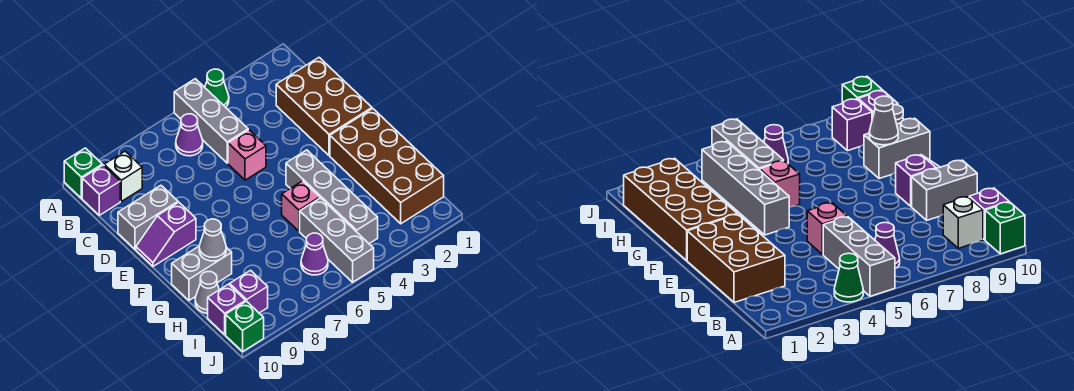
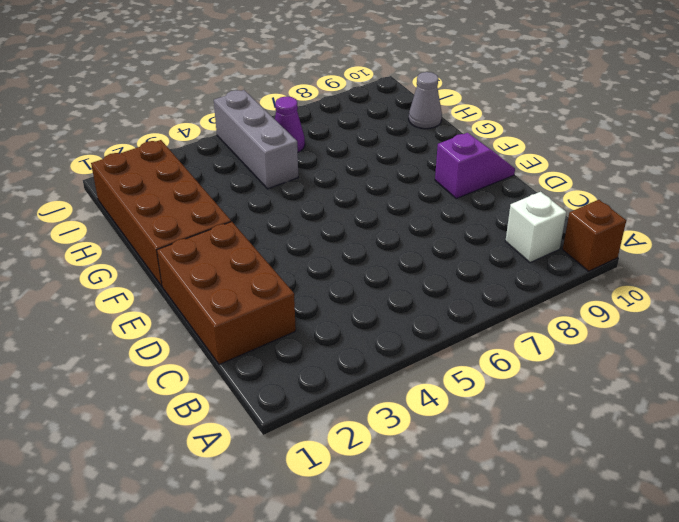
brown brick A10 level 1 -> green brick A10 level 1
none -> green cone A4 level 1
none -> grey brick A5:C5 level 1
none -> purple cone B6 level 1

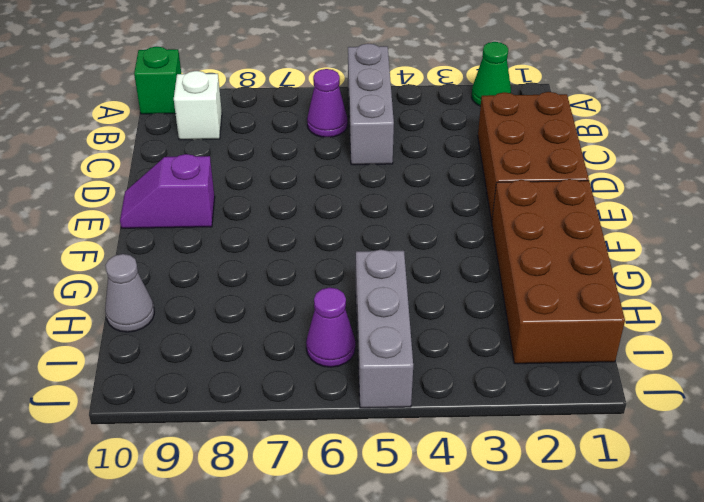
green cone A2 level 1 -> green cone A4 level 1
none -> purple brick B10 level 1
none -> pink brick D5 level 1
none -> grey brick D9:D10 level 1

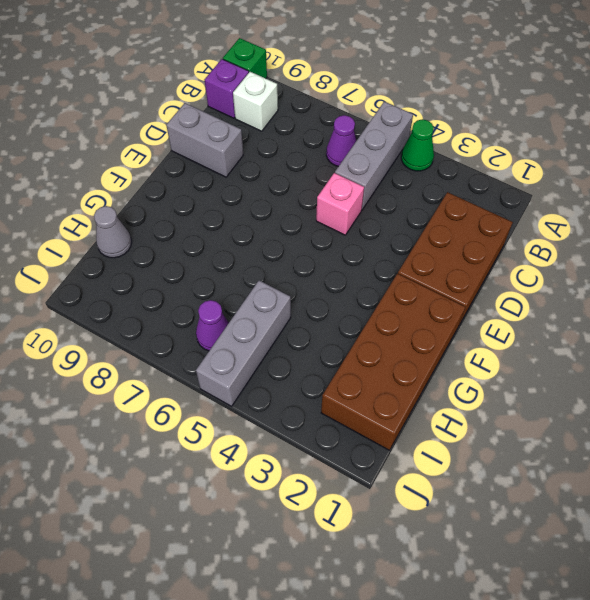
none -> purple slope E9:E10 level 1 top 9
none -> grey brick F4:I4 level 1
none -> pink brick G5 level 1

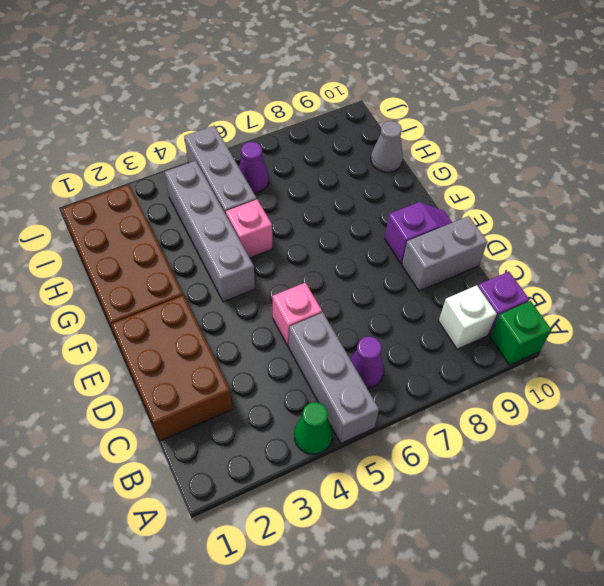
none -> grey brick G9:G10 level 1
none -> purple brick I9 level 1
none -> purple brick I10 level 1

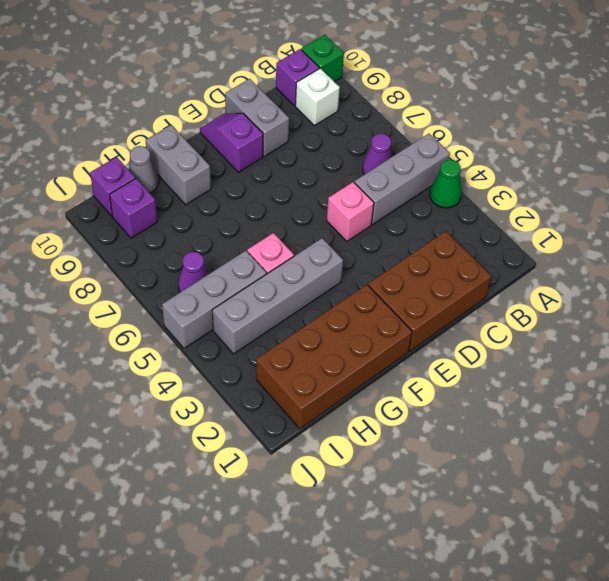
none -> green brick J10 level 1
none -> grey cone G9 level 2

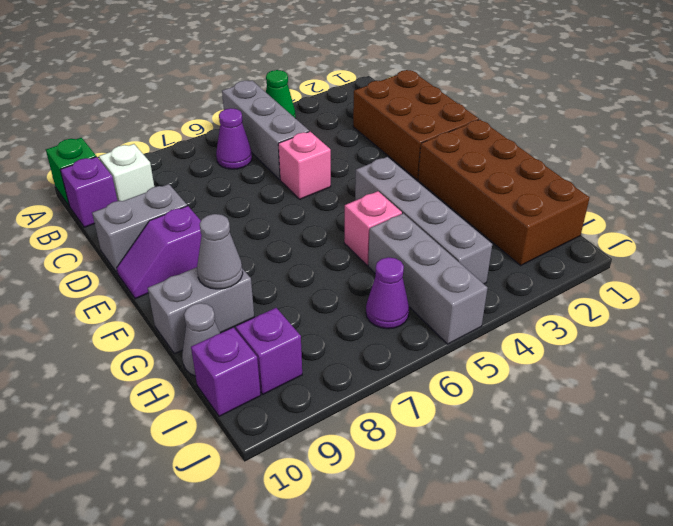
none -> green brick J10 level 1

